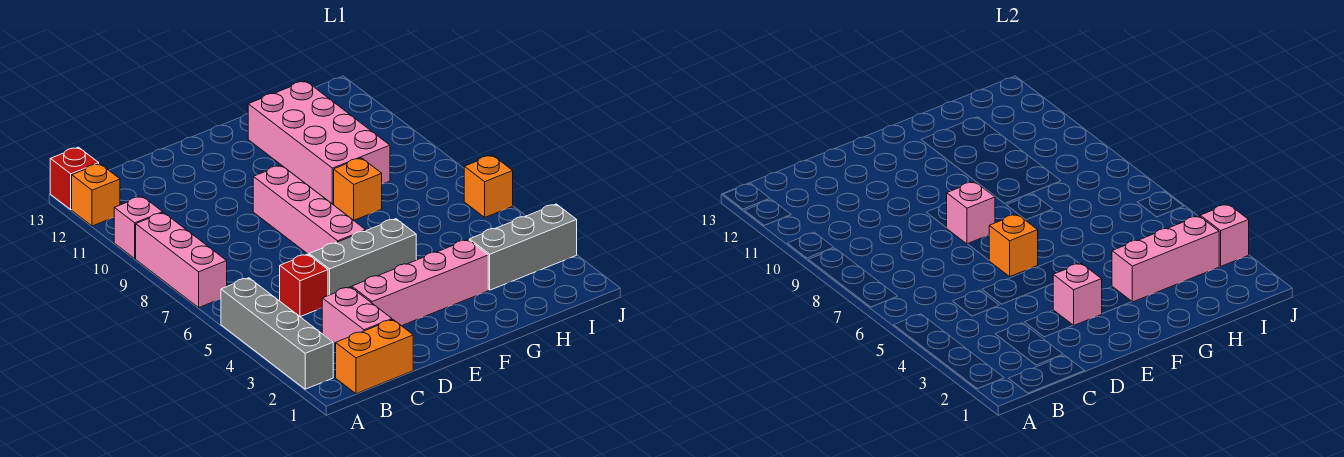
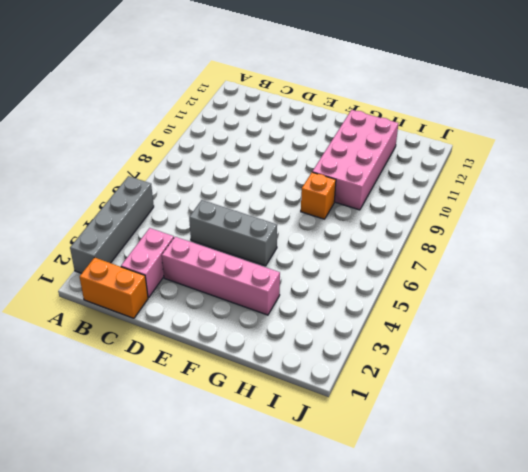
none -> pink brick A7:A9 level 1
none -> pink brick A10 level 1
none -> orange brick A12 level 1

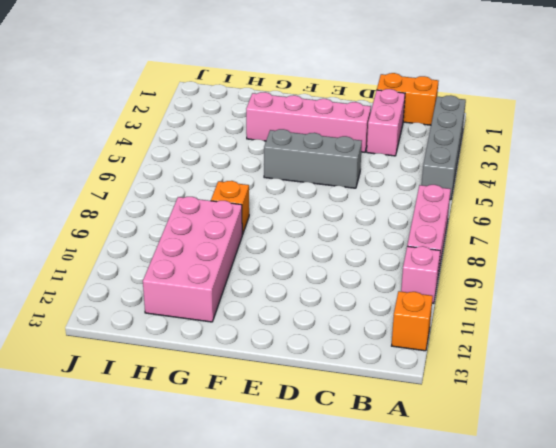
none -> red brick A13 level 1
none -> red brick C5 level 1
none -> pink brick E6:E9 level 1

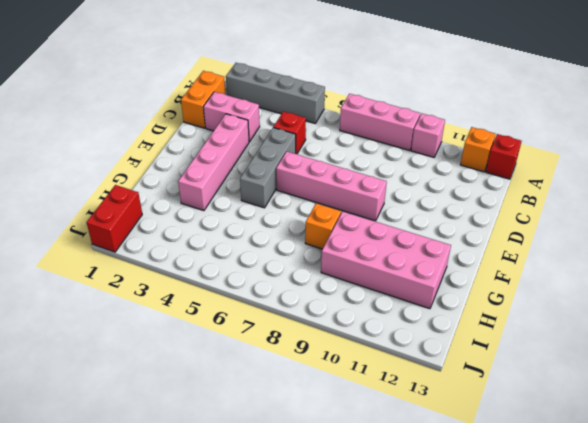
red brick I1:J1 level 1 -> none
none -> grey brick H3:J3 level 1
none -> orange brick J6 level 1
none -> pink brick E3 level 2

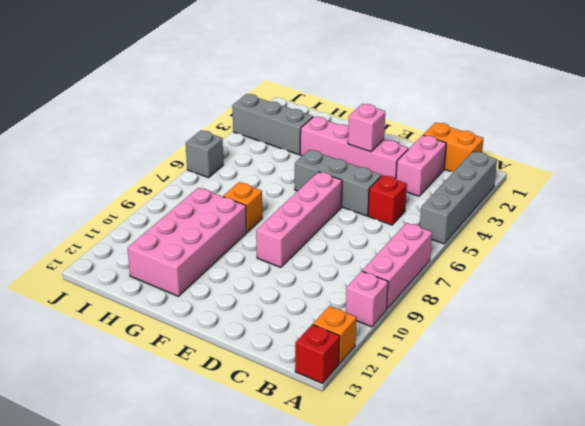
grey brick J6 level 1 -> orange brick J6 level 1
none -> orange brick E6 level 2
none -> pink brick E8 level 2
none -> pink brick G3:I3 level 2

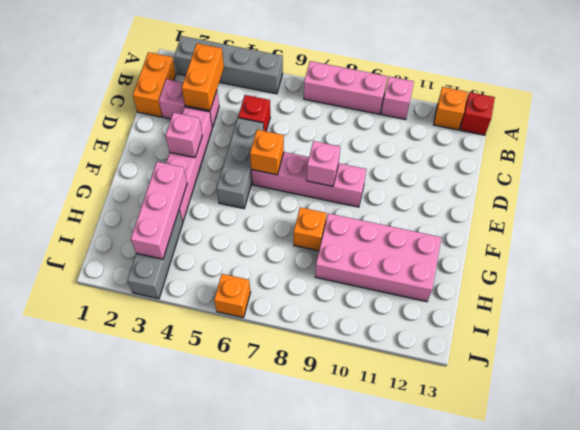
orange brick B3:C3 level 2 -> none
none -> pink brick J3 level 2

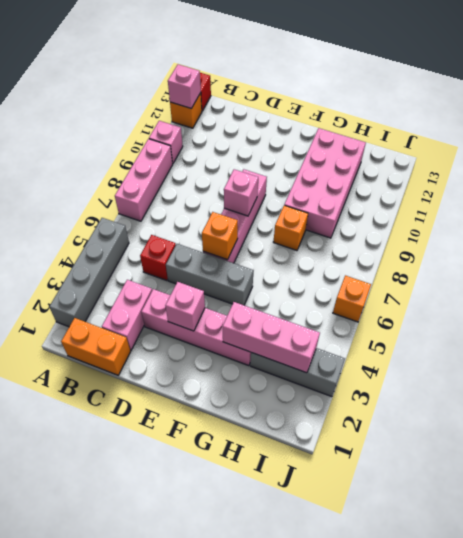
pink brick A12 level 2 -> pink brick J3 level 2

